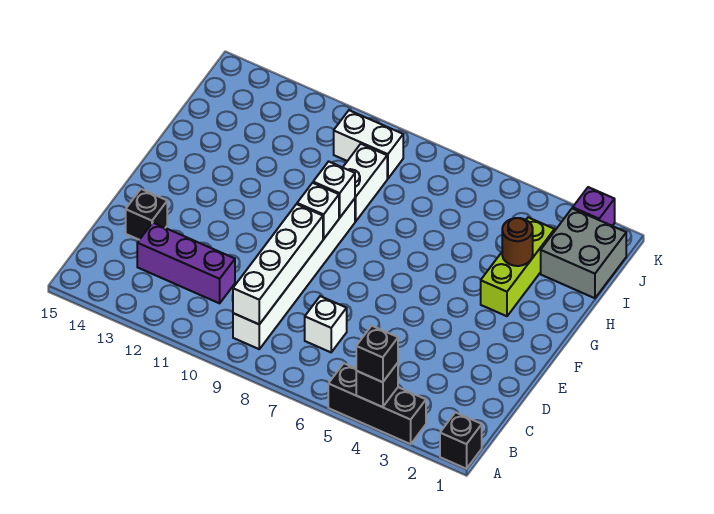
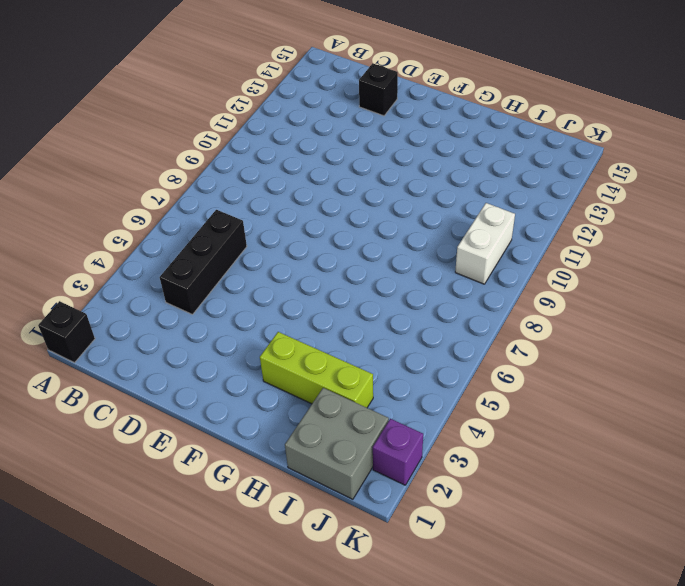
black brick C4:C6 level 1 -> black brick A3:A5 level 1
none -> white brick B9:G9 level 1
none -> white brick C7 level 1
none -> purple brick C11:C13 level 1

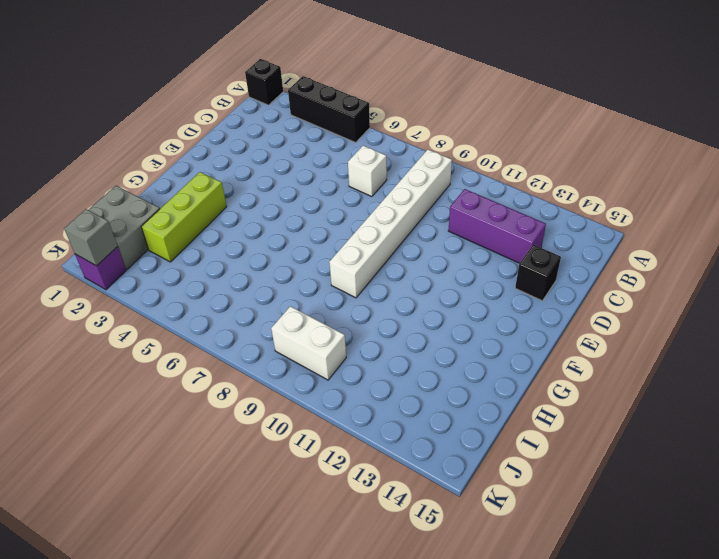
grey brick K2 level 2 -> none
none -> white brick H9:I9 level 1
none -> black brick A4 level 2
none -> white brick B9:E9 level 2

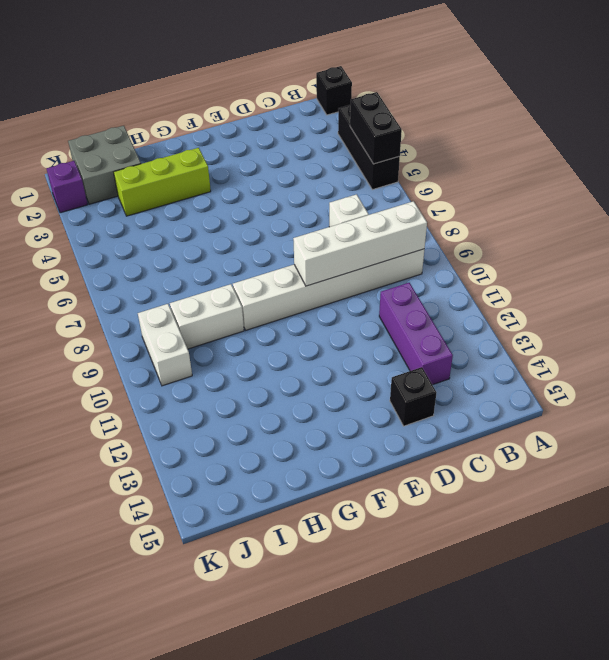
black brick A4:A5 level 2 -> black brick A4 level 2
none -> white brick F9 level 2
none -> white brick G9 level 2
none -> brown round brick H3 level 2

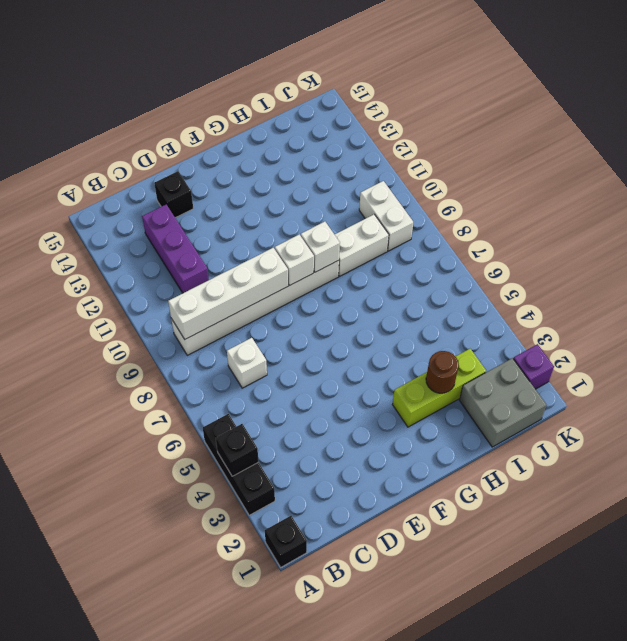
none -> black brick A4 level 3

